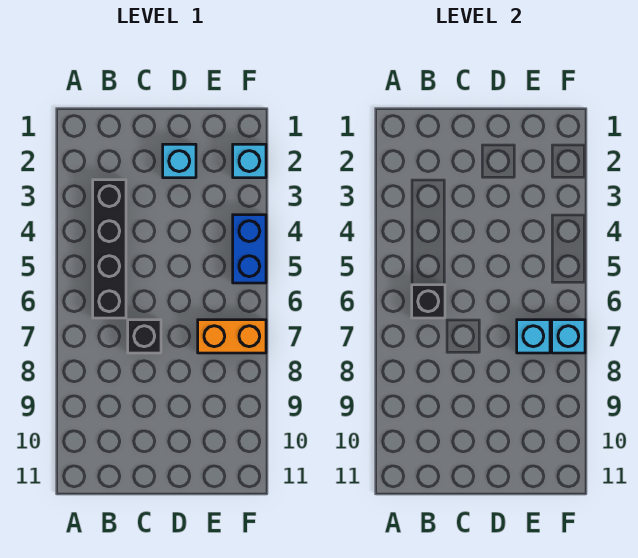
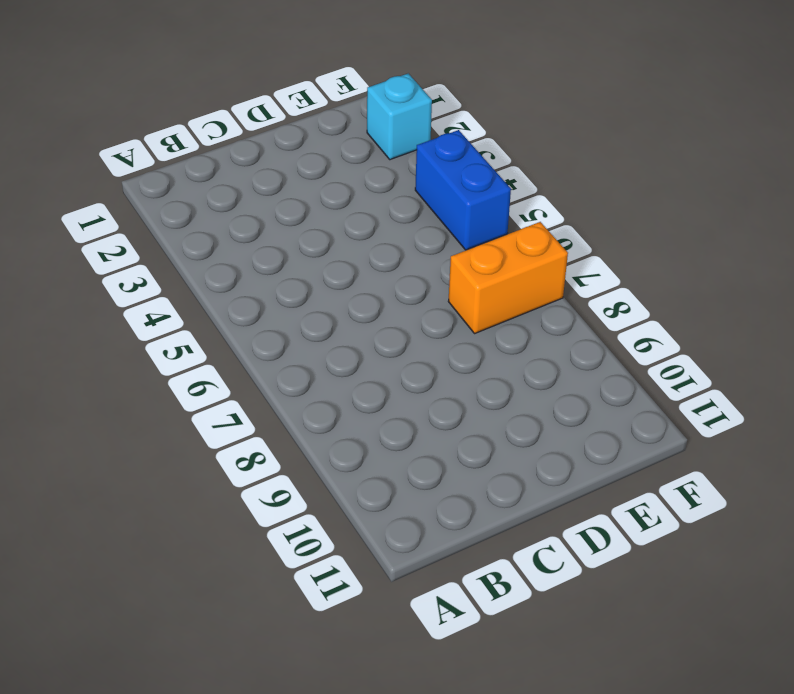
none -> black brick B3:B6 level 1
none -> black brick C7 level 1

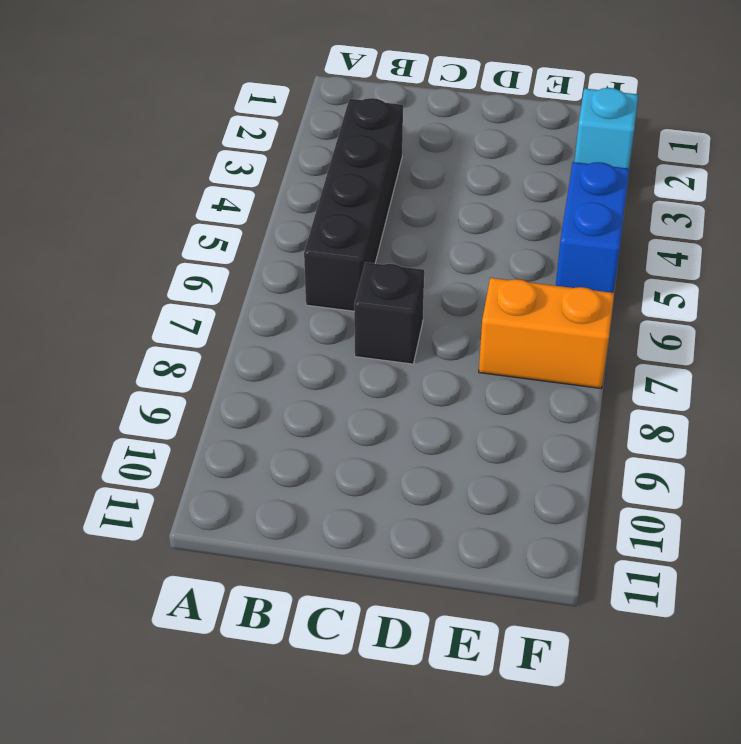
none -> cyan brick D2 level 1
none -> black brick B6 level 2

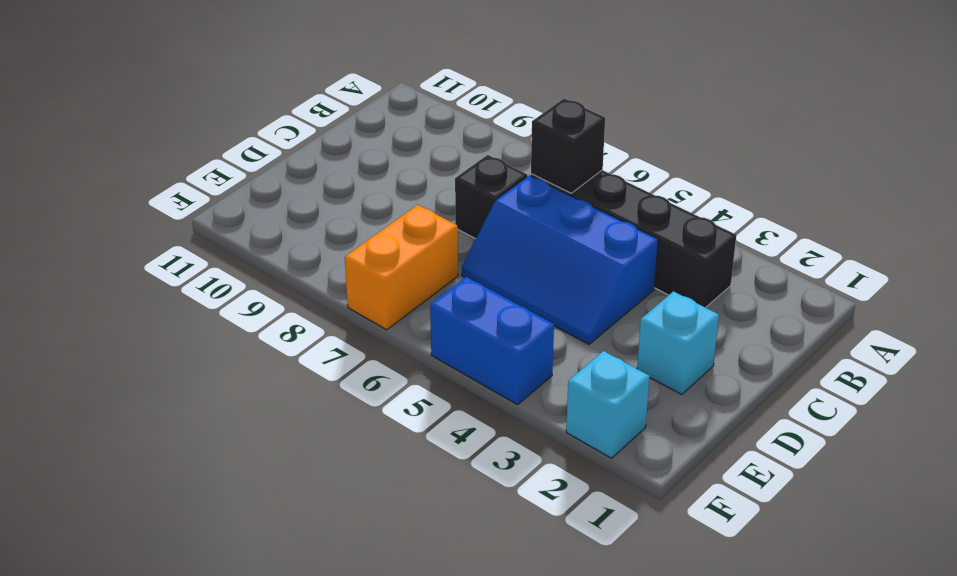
blue slope C4:D6 level 1 top C -> none
none -> cyan brick E7 level 2
none -> cyan brick F7 level 2

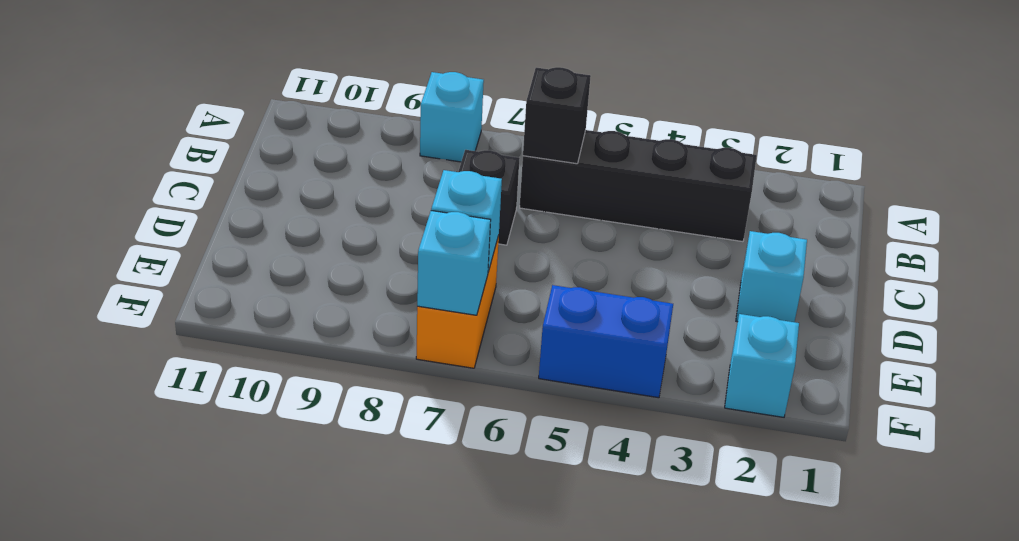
cyan brick A8 level 1 -> none

